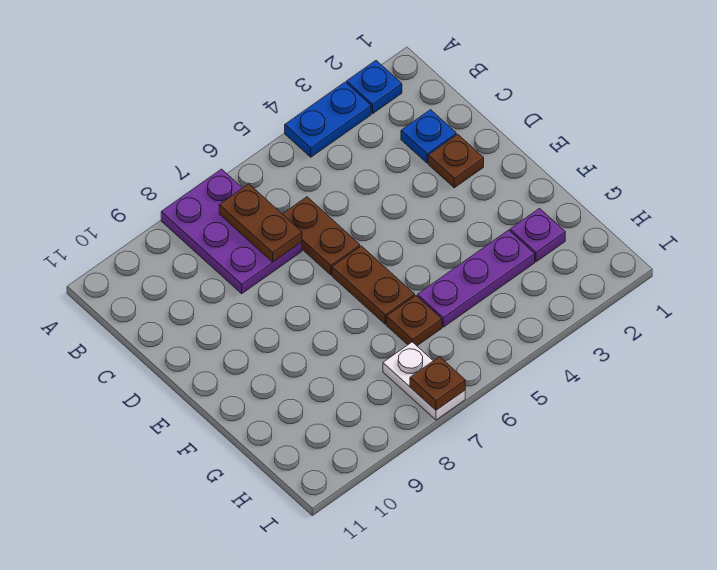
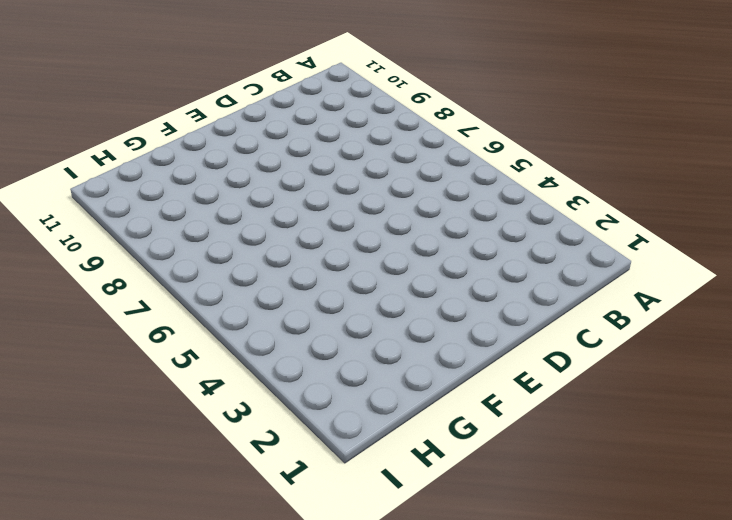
none -> blue plate A2 level 1
none -> blue plate A3:A4 level 1
none -> purple plate A7:C8 level 1

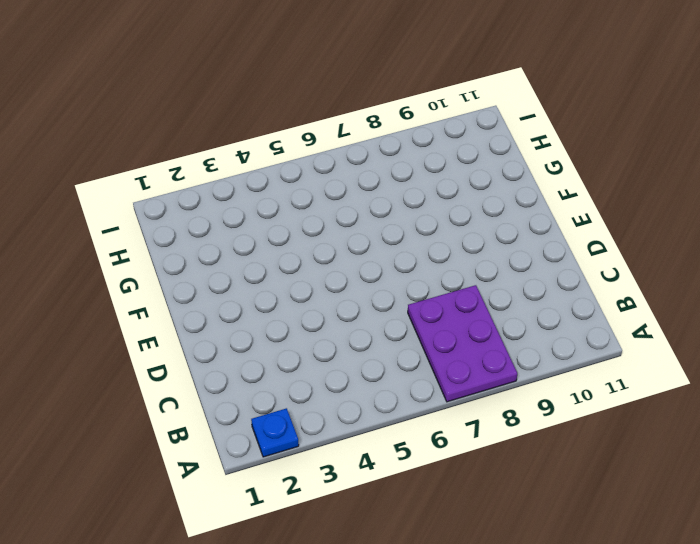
none -> blue plate A3:A4 level 1
none -> blue plate C2 level 1
none -> brown plate C6:D6 level 1

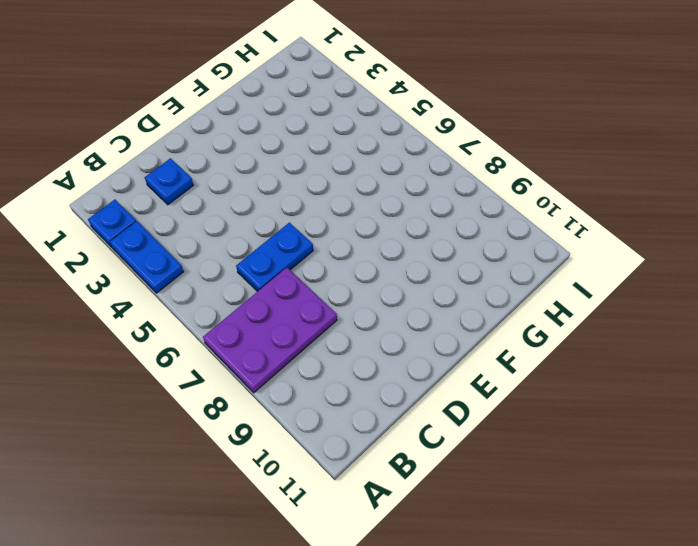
blue plate C6:D6 level 1 -> brown plate C6:D6 level 1
none -> brown plate D2 level 1
none -> brown plate E6:F6 level 1
none -> purple plate G2 level 1

